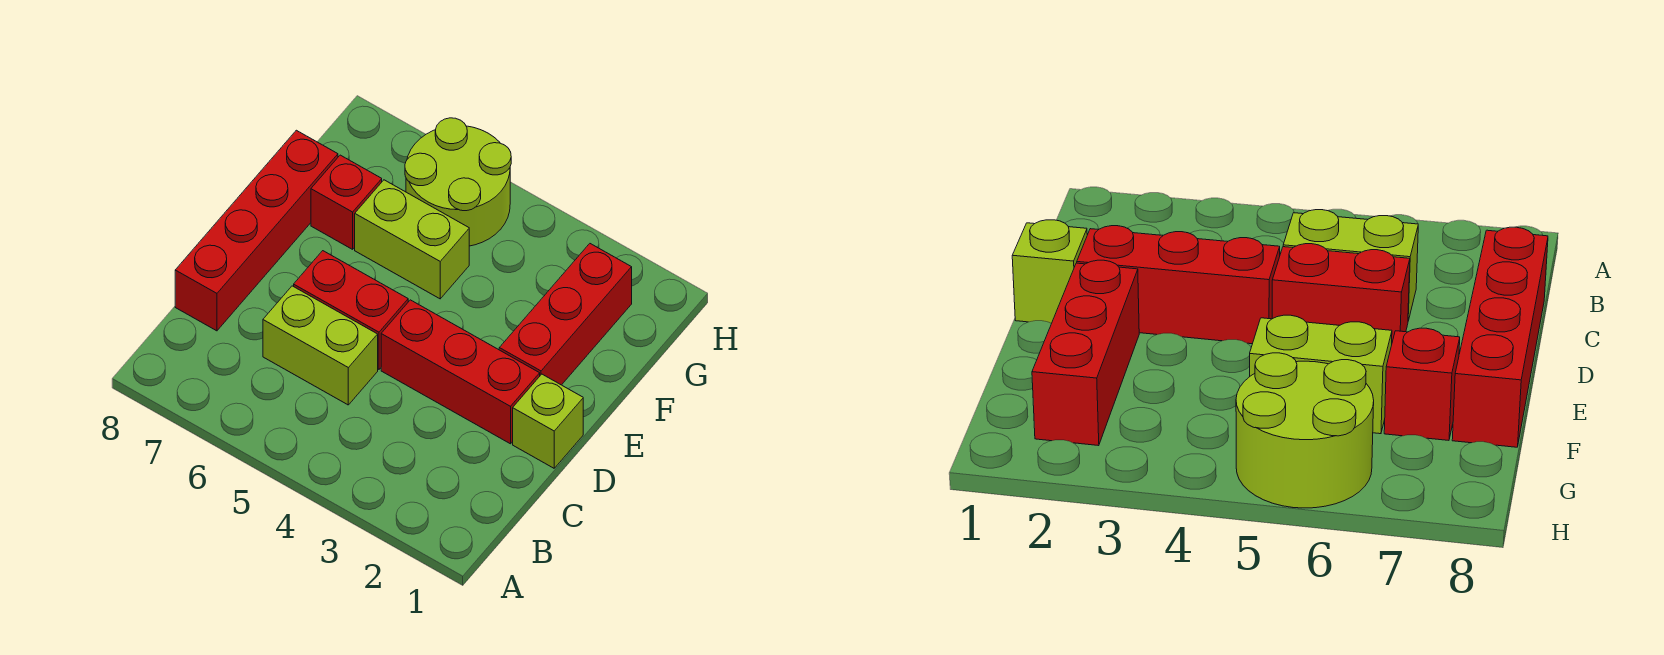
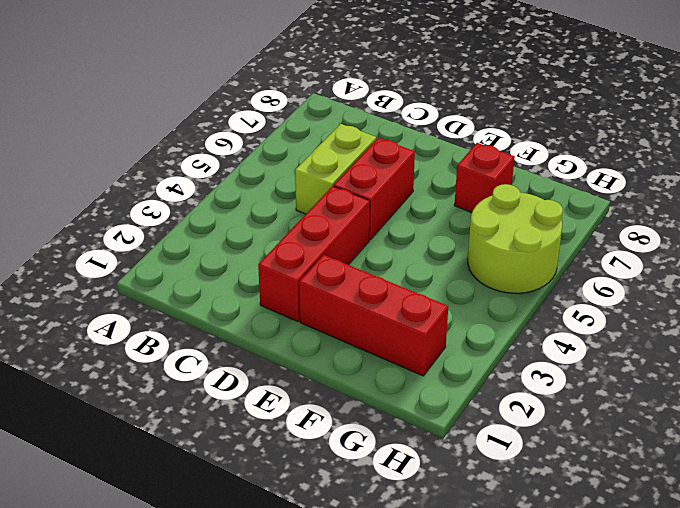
none -> red brick C8:F8 level 1
none -> lime brick D1 level 1

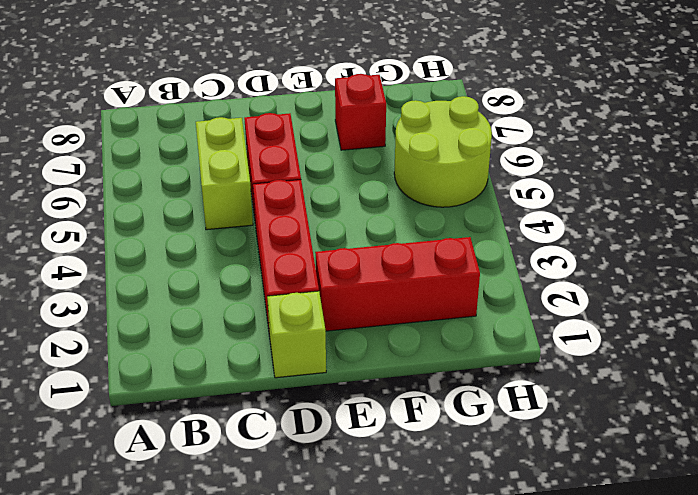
none -> red brick C8:F8 level 1
none -> lime brick F5:F6 level 1

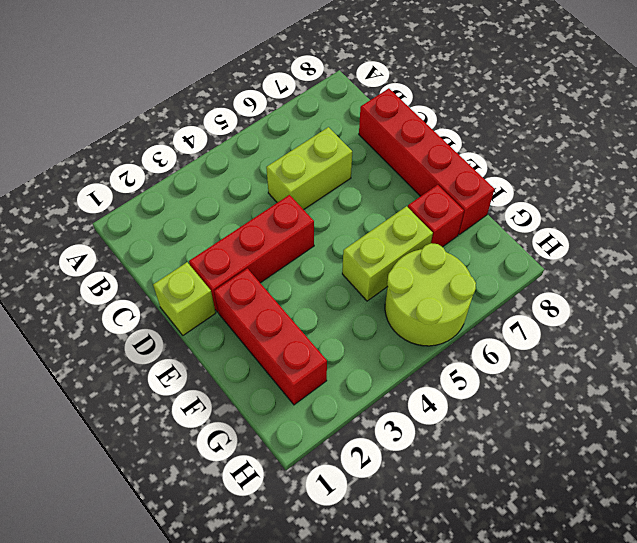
none -> red brick D5:D6 level 1

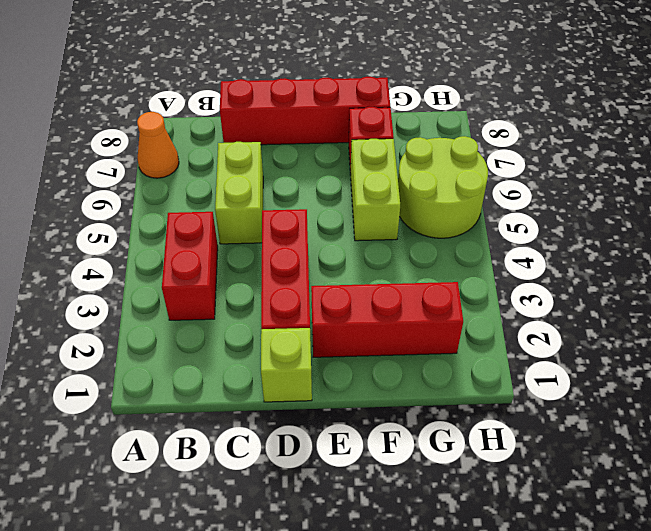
orange cone A7 level 1 -> none
red brick B3:B4 level 1 -> red brick D5:D6 level 1

